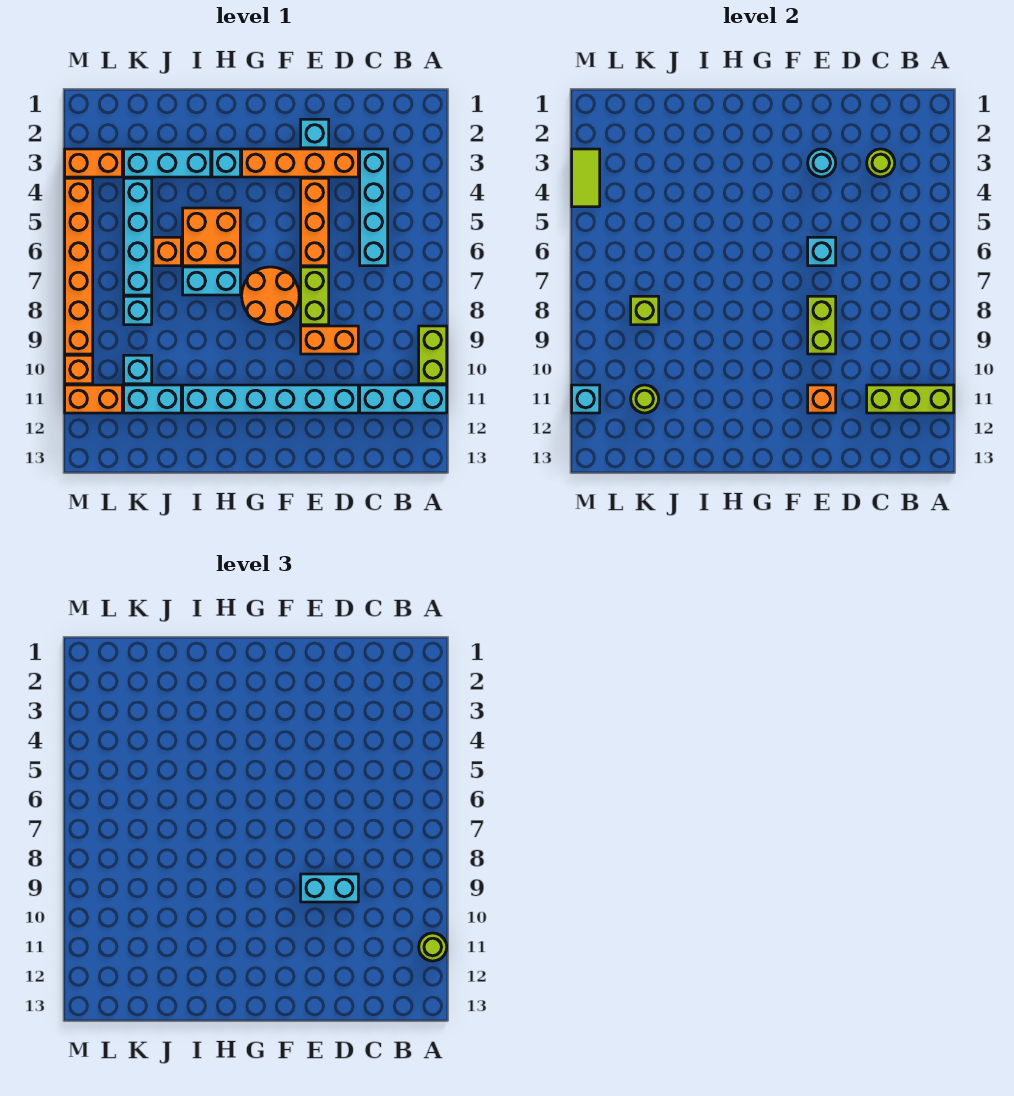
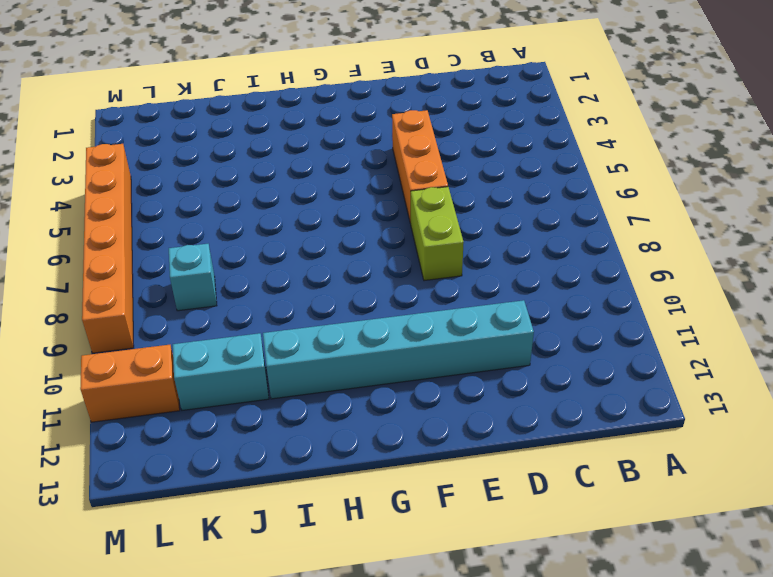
none -> lime brick A9:A10 level 1
none -> cyan brick A11:C11 level 1
none -> cyan brick C3:C6 level 1
none -> orange brick D3:G3 level 1

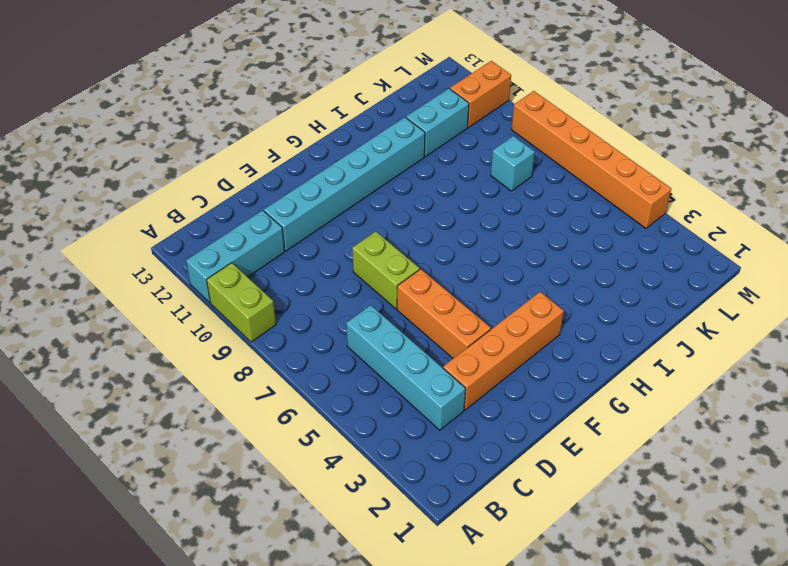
none -> orange brick D9:E9 level 1
none -> cyan brick E2 level 1
none -> orange round brick F7:G8 level 1
none -> cyan brick H3 level 1

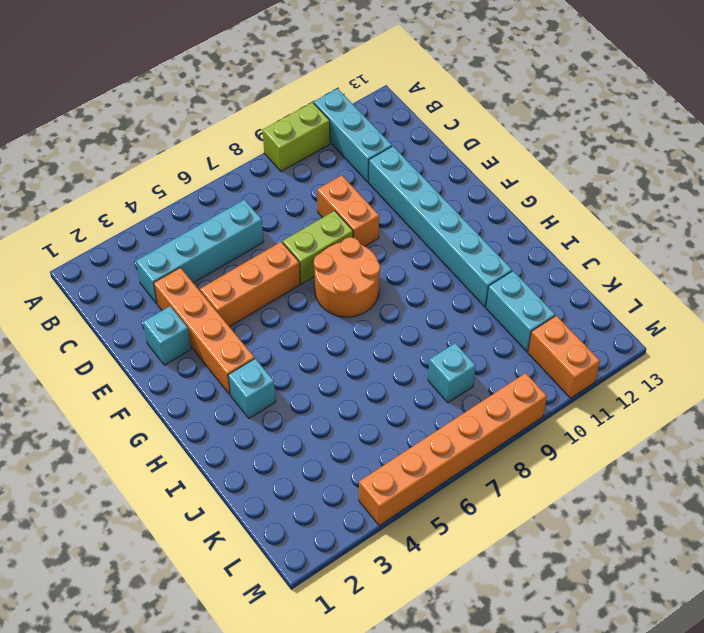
none -> orange brick H5:I6 level 1
none -> cyan brick H7:I7 level 1
none -> cyan brick I3:K3 level 1
none -> orange brick J6 level 1

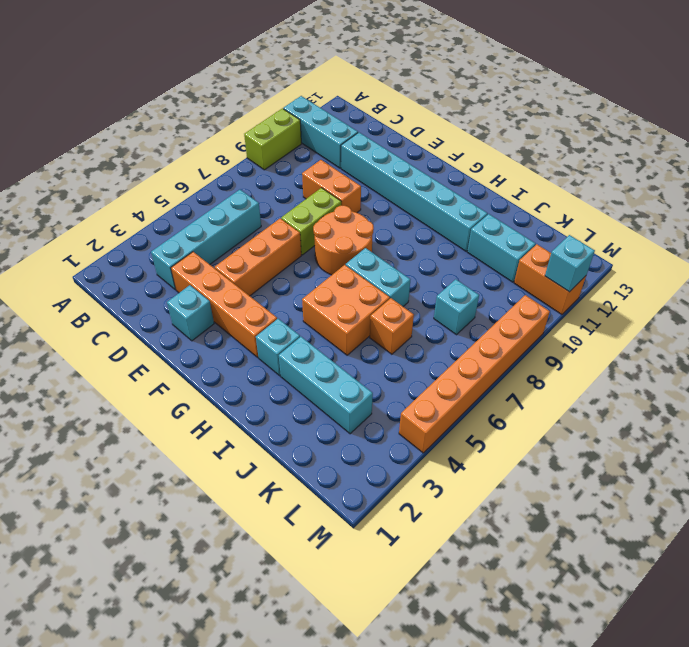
none -> cyan brick K4:K7 level 1
none -> cyan brick K10 level 1
none -> orange brick L3:M3 level 1
none -> orange brick M10 level 1

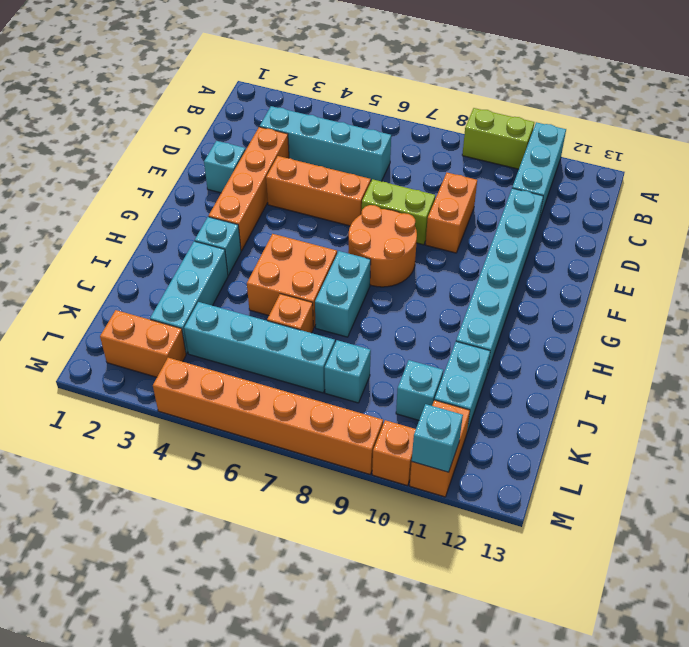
orange brick L2:L3 level 1 -> orange brick L3:M3 level 1
none -> lime brick A11:C11 level 2
none -> lime round brick C3 level 2
none -> cyan round brick E3 level 2
none -> cyan brick E6 level 2

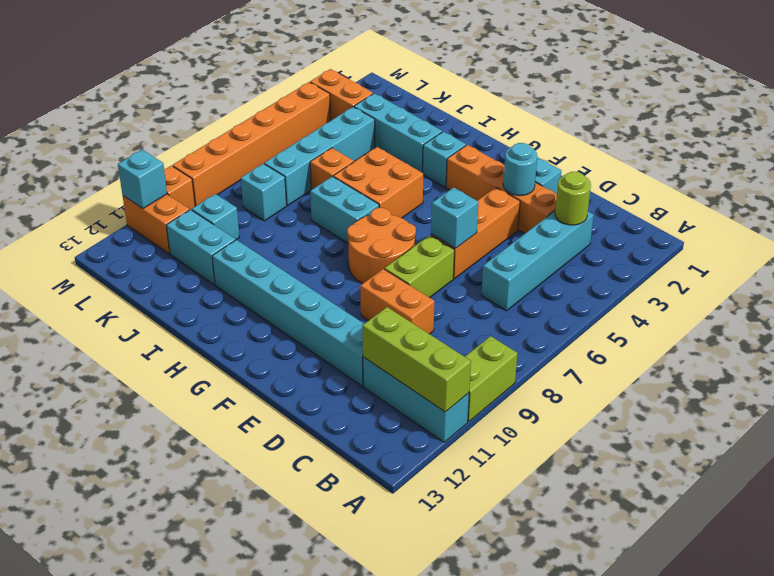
none -> lime brick E8:E9 level 2
none -> orange brick E11 level 2
none -> lime brick K8 level 2
none -> lime round brick K11 level 2

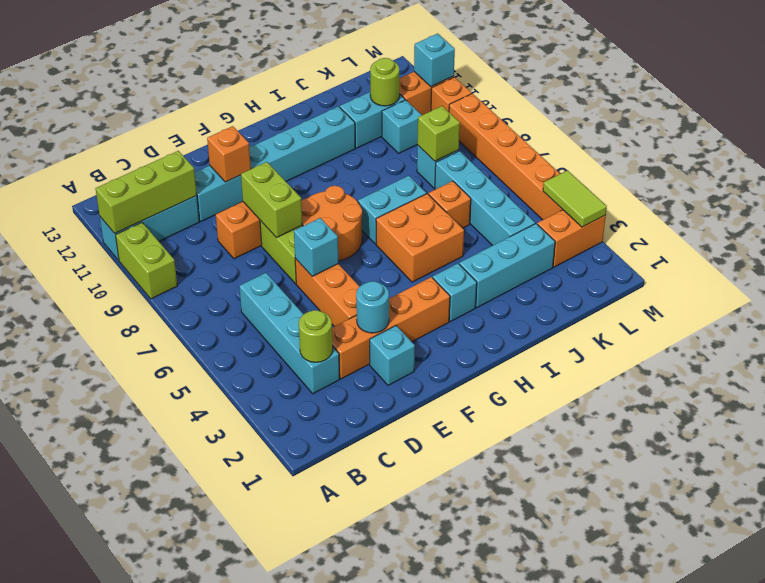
none -> lime round brick A11 level 3
none -> cyan brick D9:E9 level 3

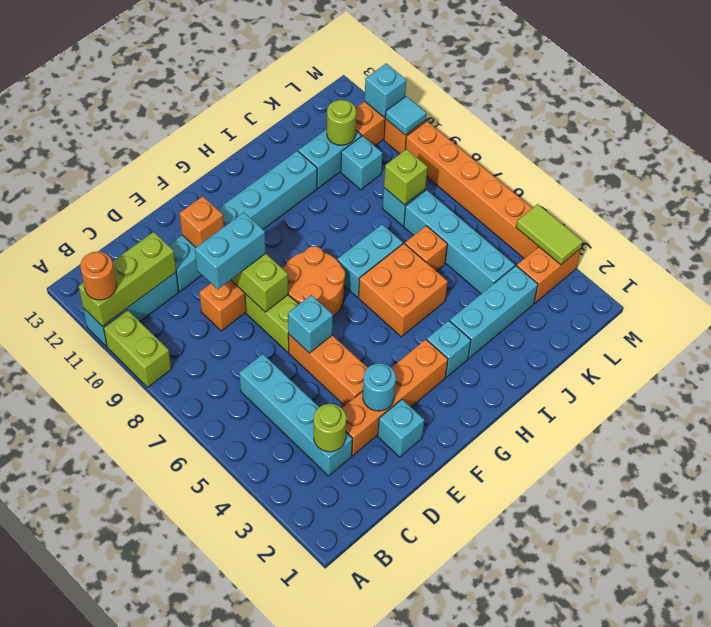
orange round brick A11 level 3 -> lime round brick A11 level 3
cyan tile M10 level 2 -> none

